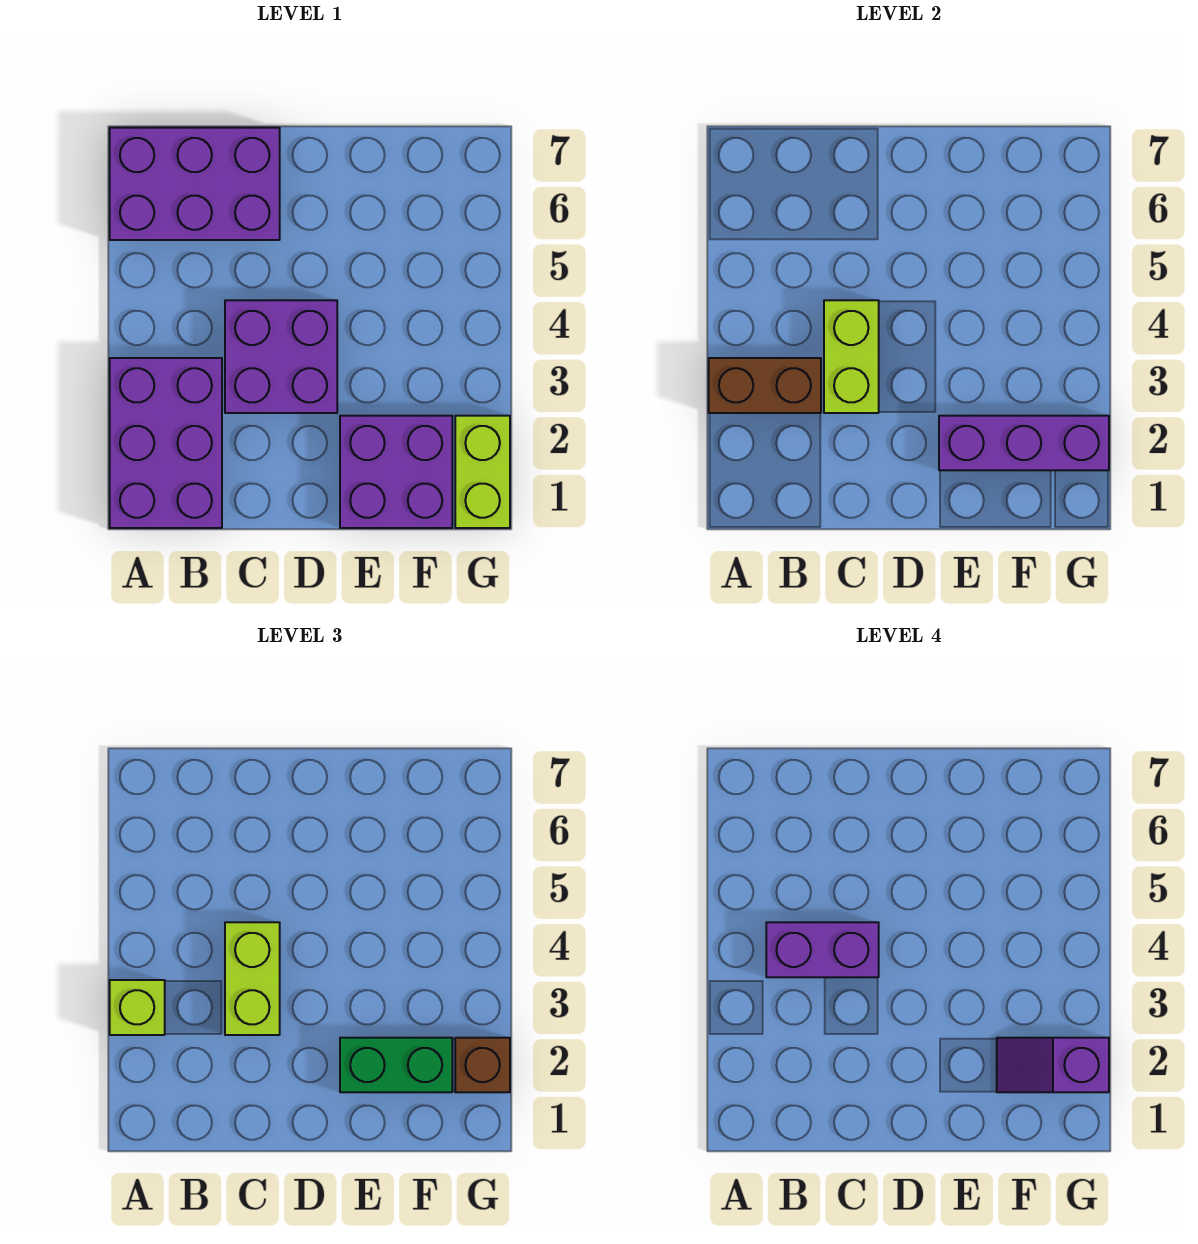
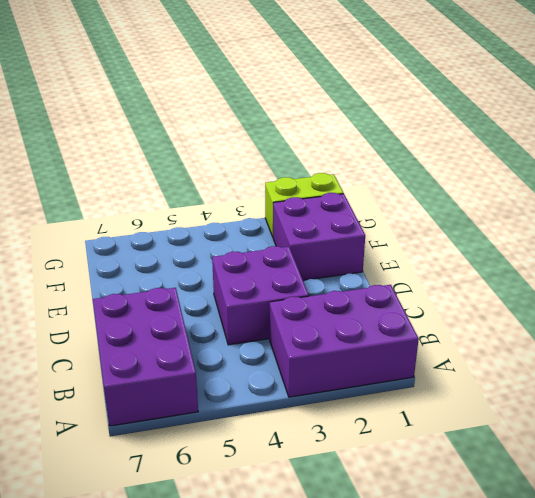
none -> brown brick A3:B3 level 2
none -> lime brick C3:C4 level 2
none -> purple brick E2:G2 level 2

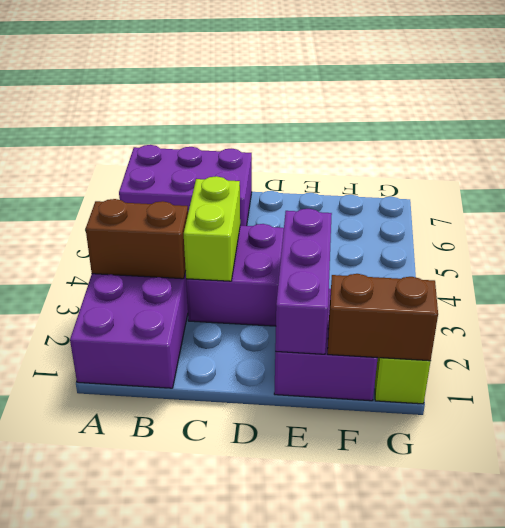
purple brick E1:E3 level 2 -> purple brick E2:G2 level 2
brown brick F1:G1 level 2 -> none
none -> lime brick A3 level 3
none -> lime brick C3:C4 level 3
none -> green brick E2:F2 level 3

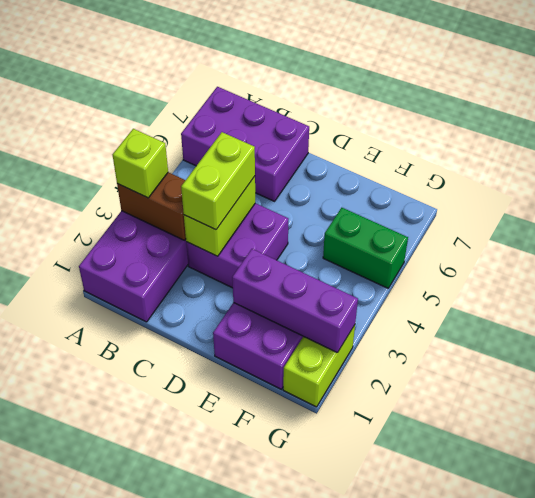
green brick F5:G5 level 1 -> green brick E2:F2 level 3
none -> brown brick G2 level 3
none -> purple brick B4:C4 level 4
none -> purple slope F2:G2 level 4 top G

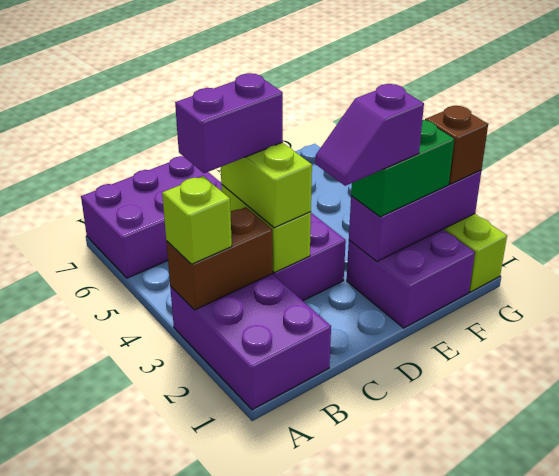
purple slope D2:E2 level 4 top E -> purple slope F2:G2 level 4 top G

